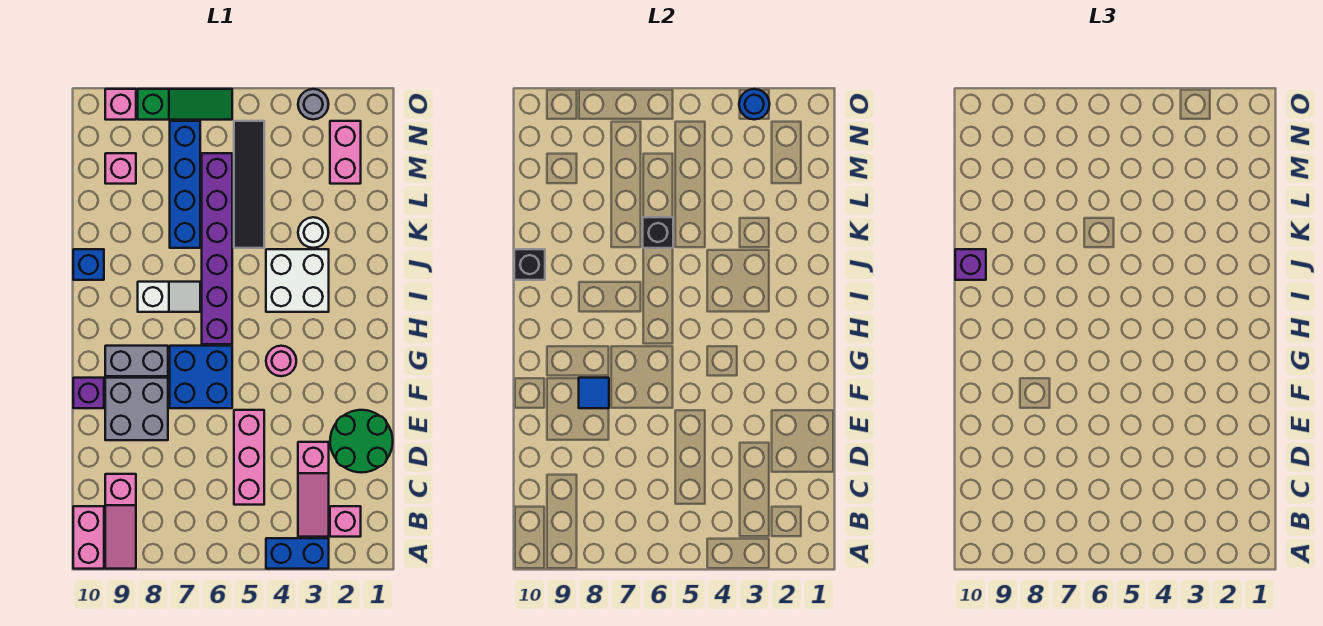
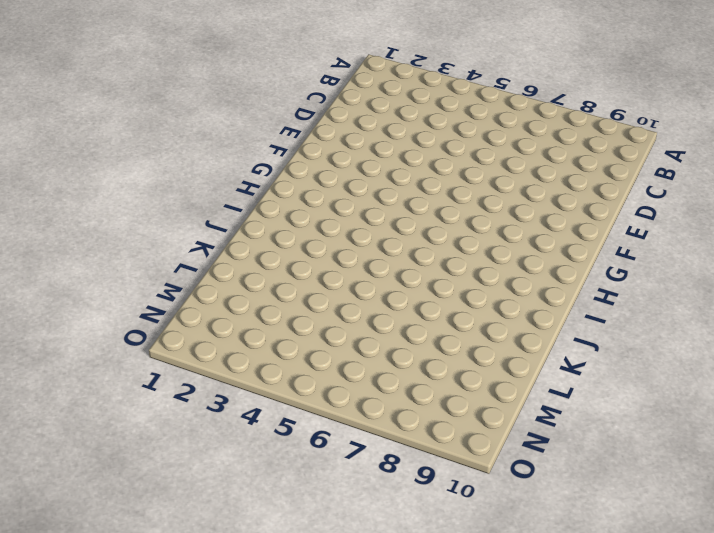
none -> blue brick A3:A4 level 1
none -> pink slope A9:C9 level 1 top C
none -> pink brick A10:B10 level 1

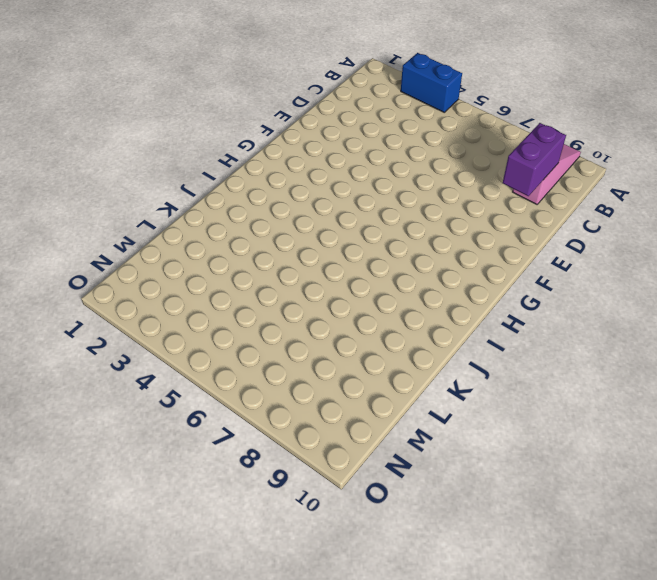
purple brick C9:D9 level 2 -> none
none -> pink brick A10:B10 level 1
none -> pink brick B2 level 1
none -> pink slope B3:D3 level 1 top D

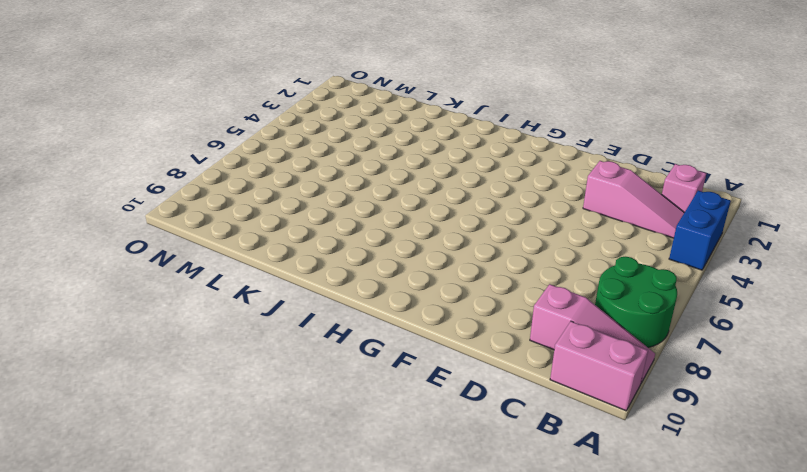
green round brick A7:B8 level 1 -> green round brick D1:E2 level 1
none -> pink brick C5:E5 level 1
none -> grey brick E8:F9 level 1
none -> blue brick F6:G7 level 1

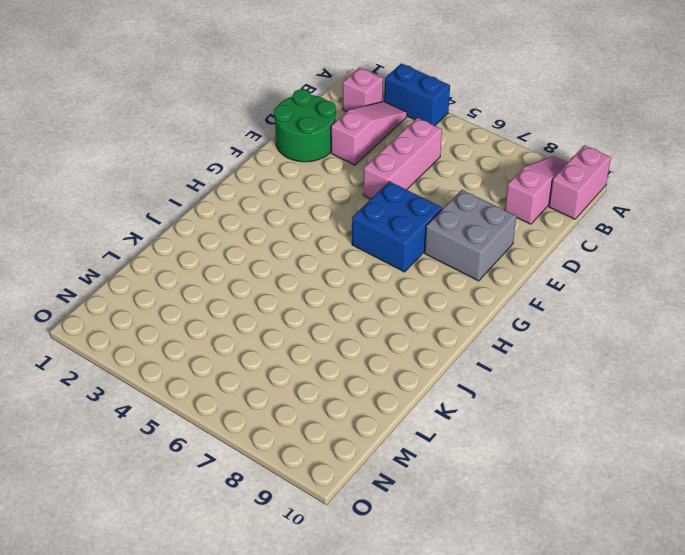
none -> purple brick F10 level 1
none -> pink round brick G4 level 1
none -> grey brick G8:G9 level 1

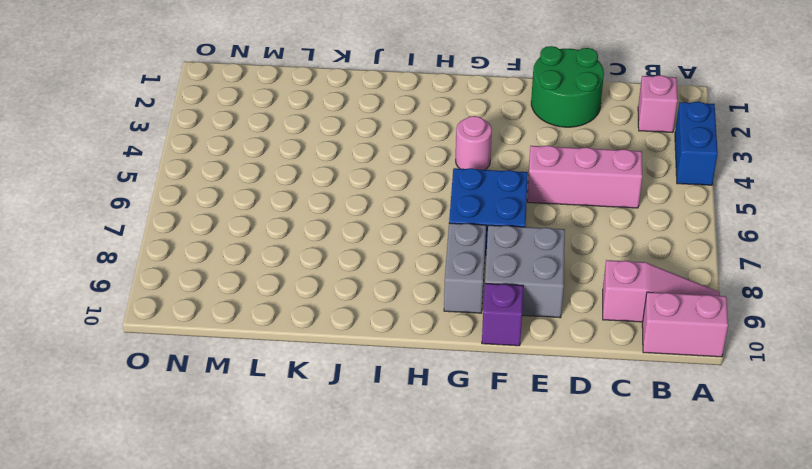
none -> pink slope B3:D3 level 1 top D
none -> purple brick H6:M6 level 1
none -> white brick I3:J4 level 1

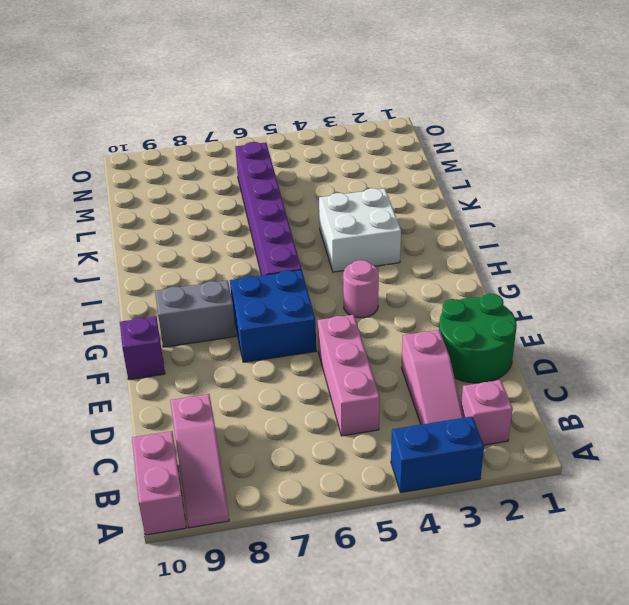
none -> grey brick E8:F9 level 1
none -> white slope I7:I8 level 1 top 8
none -> blue brick J10 level 1

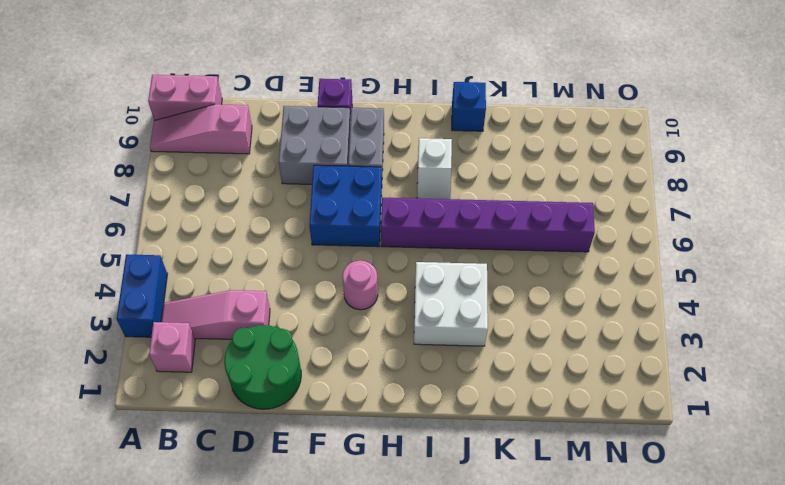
none -> pink brick C5:E5 level 1
none -> white round brick K3 level 1
none -> black tile K5:N5 level 1

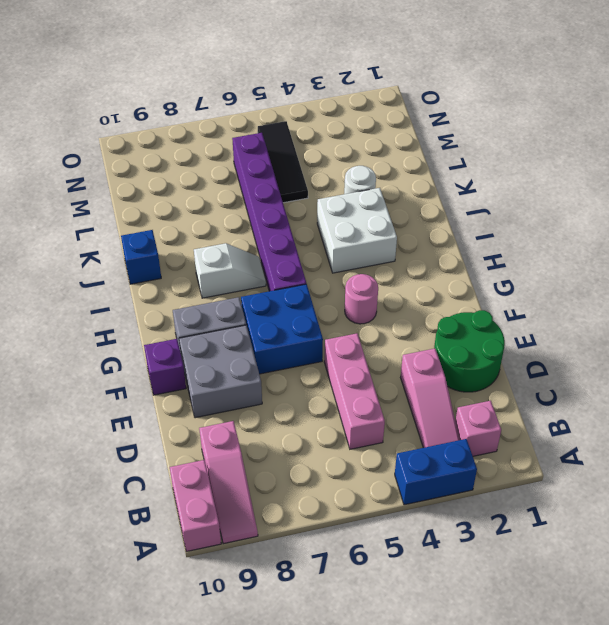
black tile L5:N5 level 1 -> black tile K5:N5 level 1
none -> blue brick K7:N7 level 1
none -> pink brick M2:N2 level 1
none -> pink brick M9 level 1

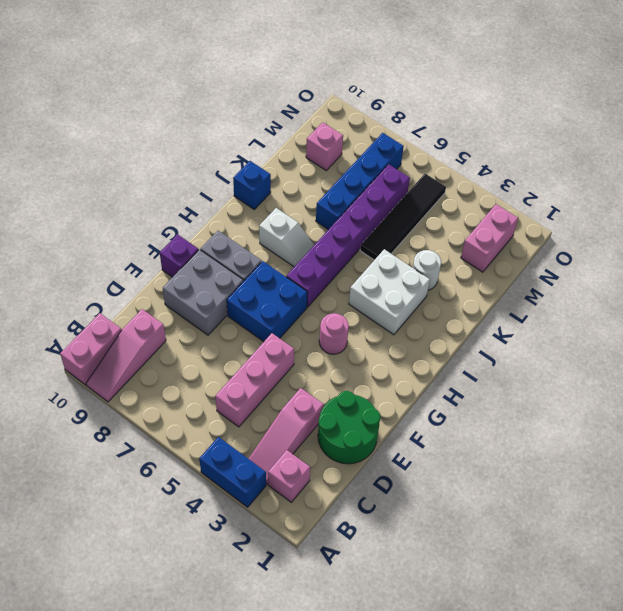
none -> grey round brick O3 level 1
none -> green slope O6:O8 level 1 top 8
none -> pink brick O9 level 1

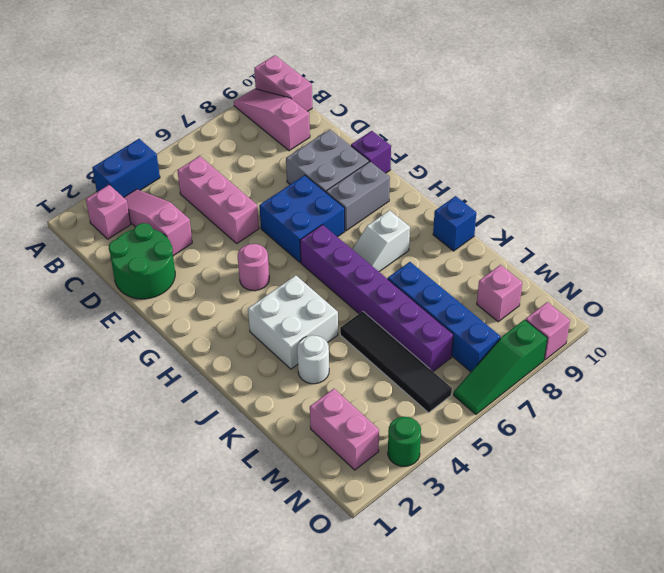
green round brick O3 level 1 -> grey round brick O3 level 1
none -> blue tile F8 level 2
none -> black brick J10 level 2
none -> black brick K6 level 2

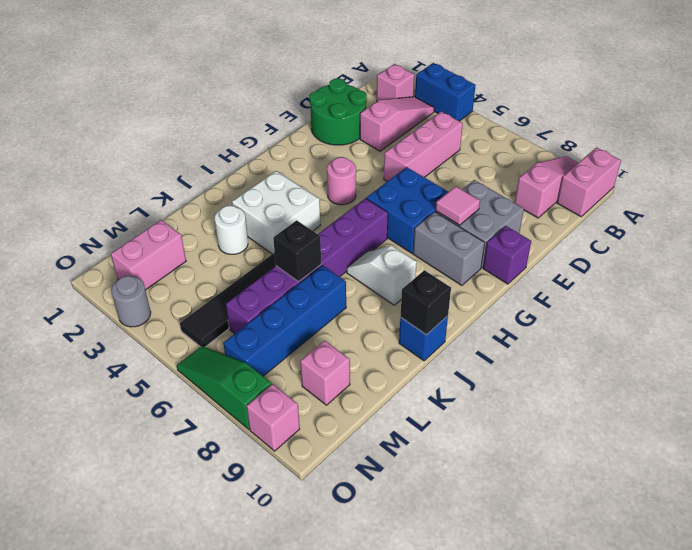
pink tile F8 level 2 -> blue tile F8 level 2
none -> blue round brick O3 level 2
none -> purple brick J10 level 3

